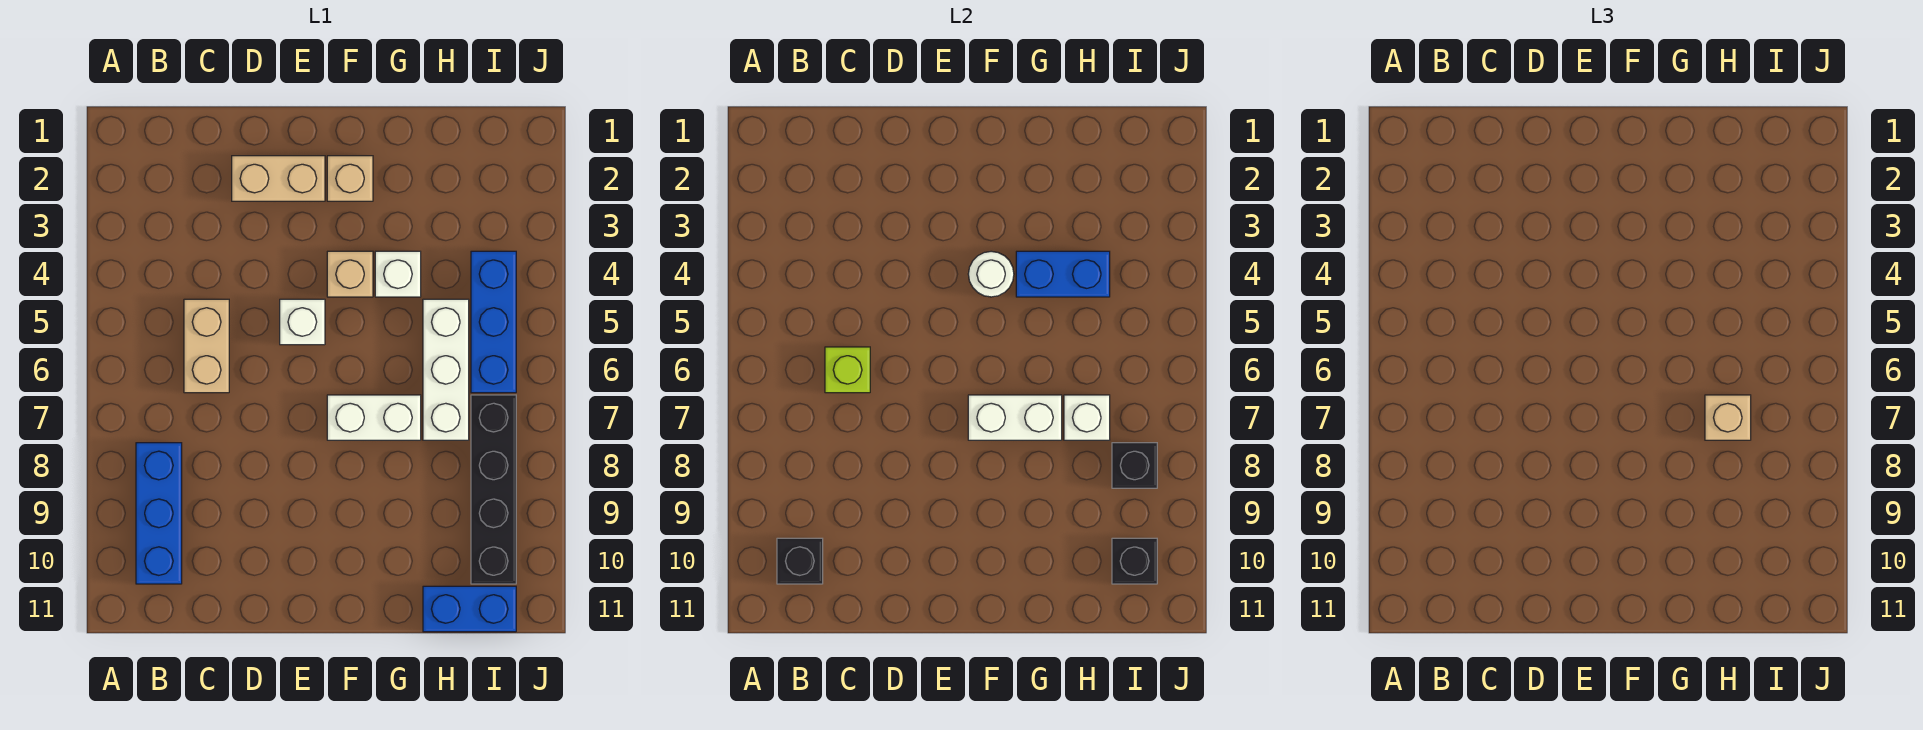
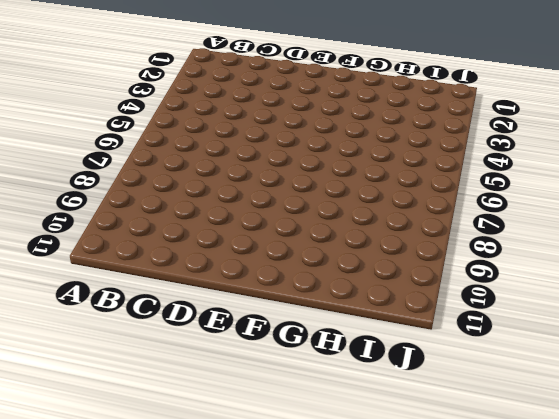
none -> blue brick B8:B10 level 1
none -> tan brick C5:C6 level 1
none -> tan brick D2:E2 level 1

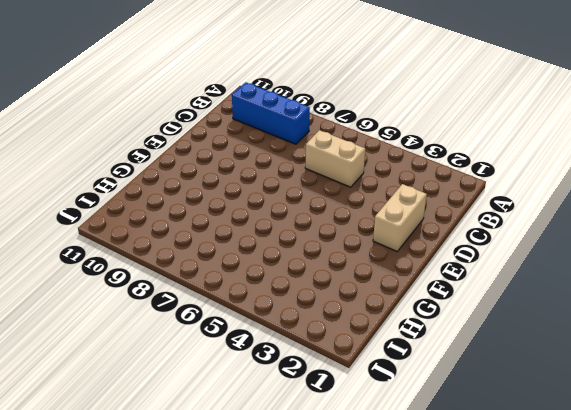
none -> white brick E5 level 1
none -> tan brick F2 level 1
none -> tan brick F4 level 1

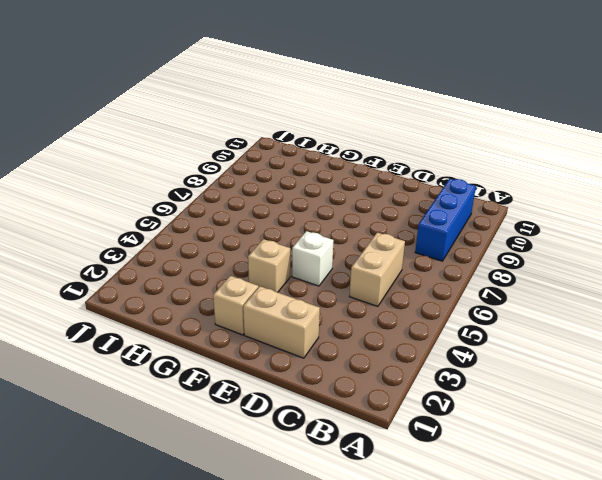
none -> white brick F7:G7 level 1
none -> white brick G4 level 1
none -> white brick H5:H7 level 1

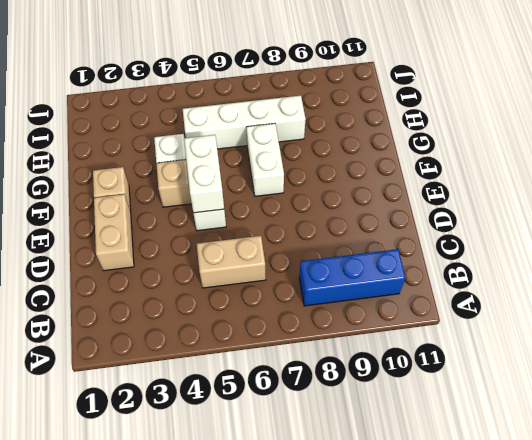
white brick E5:F5 level 2 -> white brick F7:G7 level 2
white brick H5:H8 level 1 -> white brick H5:H7 level 1
none -> blue brick H11:I11 level 1
none -> blue brick I4:I6 level 1
none -> black brick I7:I10 level 1

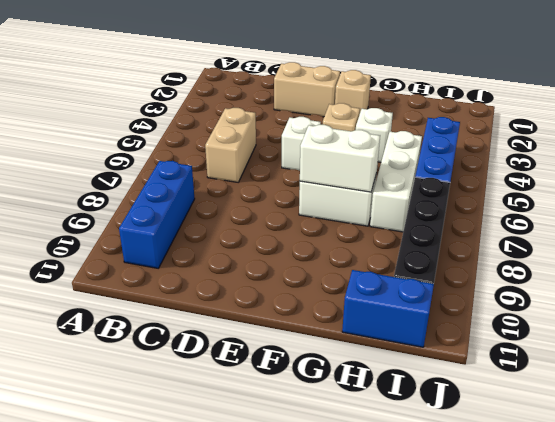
none -> black brick B10 level 2
none -> lime brick C6 level 2
none -> white round brick F4 level 2

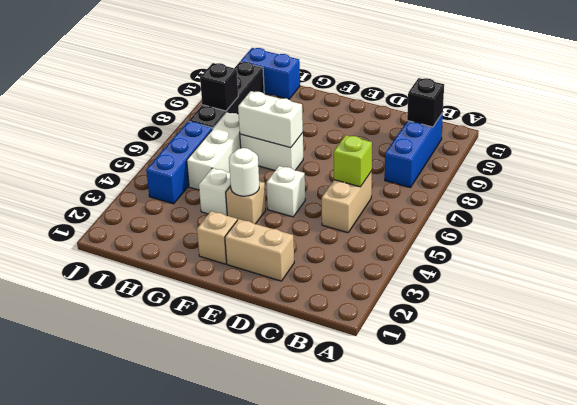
none -> blue brick G4:H4 level 2
none -> white brick H7 level 2
none -> black brick I10 level 2

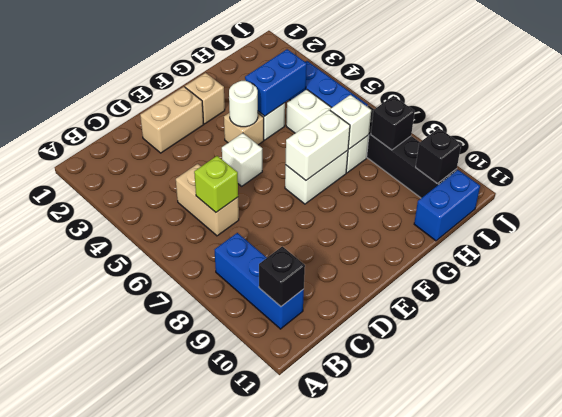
none -> tan brick H7 level 3

